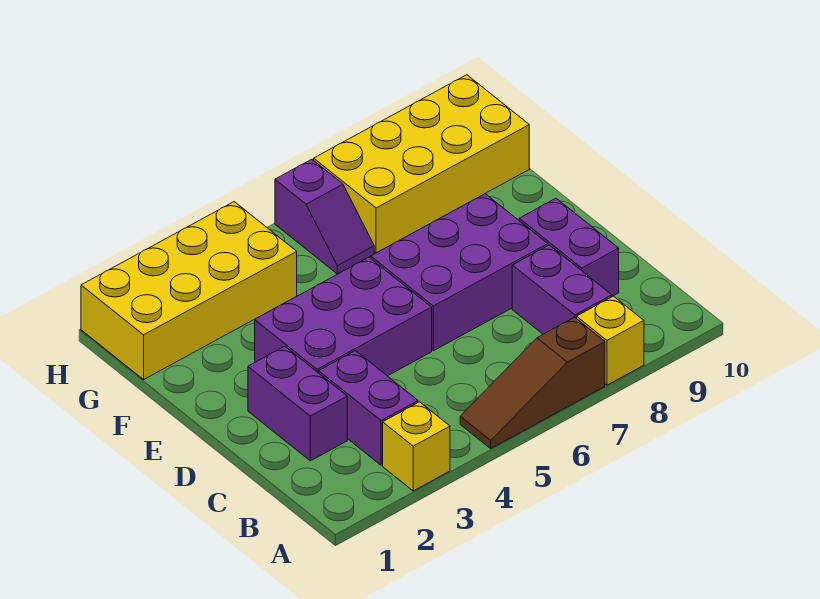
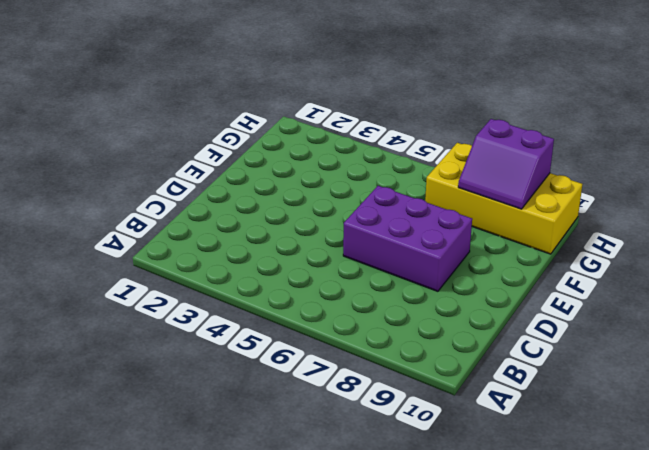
purple slope G8:H9 level 2 top H -> none
none -> yellow brick A3 level 1
none -> brown slope A5:A7 level 1 top 7
none -> yellow brick A8 level 1

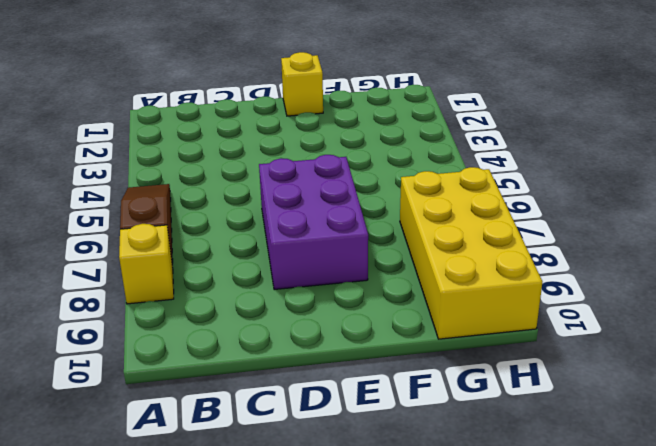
yellow brick E1 level 1 -> yellow brick A3 level 1
none -> purple brick B3:C3 level 1
none -> purple brick B8:C8 level 1
none -> purple brick C2:D2 level 1

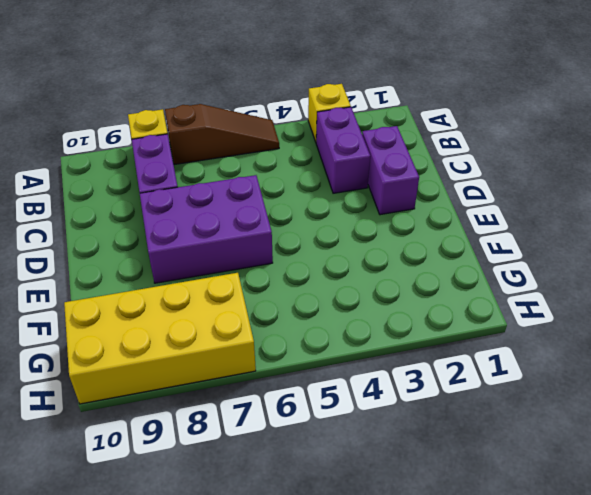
none -> purple brick C9:D9 level 1
none -> purple brick D3:E5 level 1
none -> yellow brick G1:H4 level 1

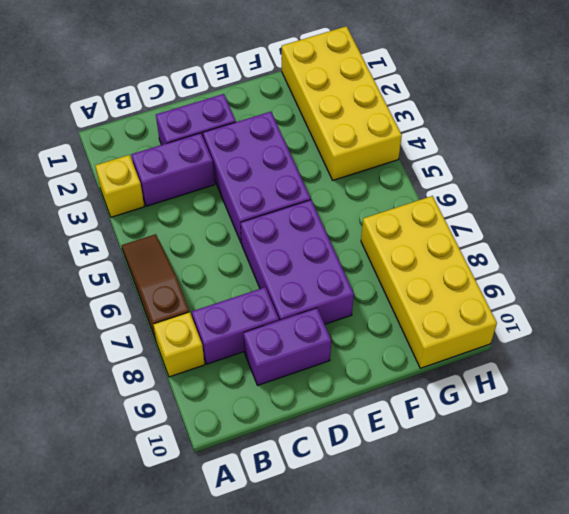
none -> purple slope G6:H6 level 1 top H

